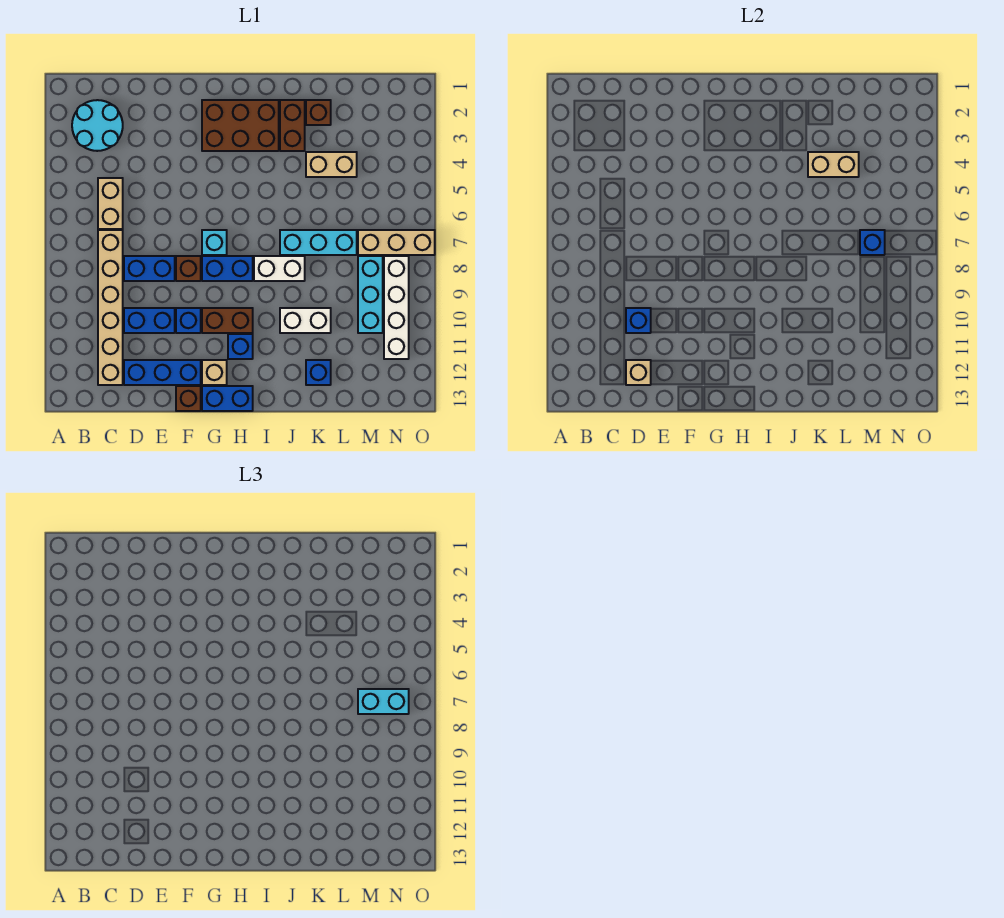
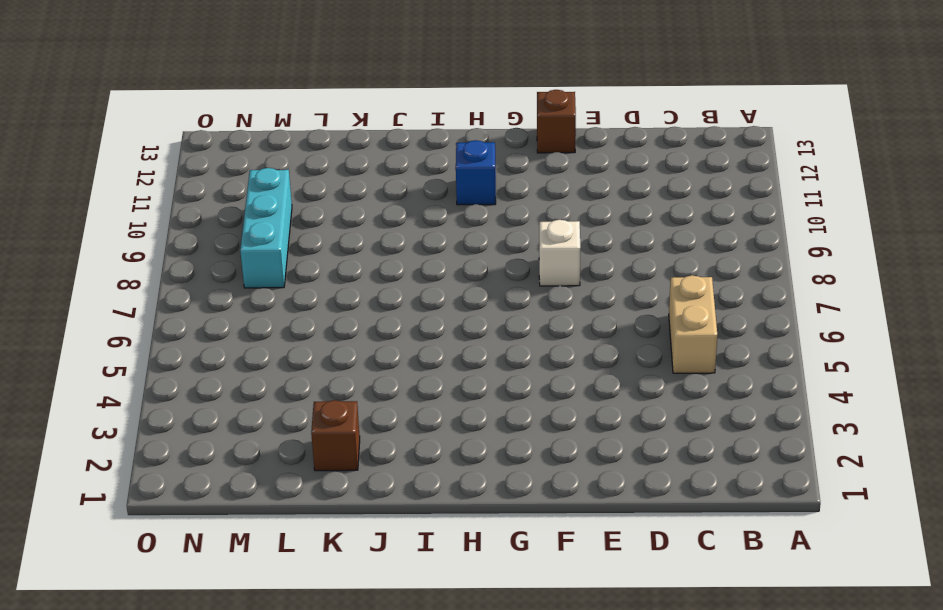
white brick F8 level 1 -> brown brick F8 level 1
none -> cyan round brick B2:C3 level 1
none -> tan brick C7:C12 level 1
none -> blue brick D8:E8 level 1
none -> blue brick D10:E10 level 1

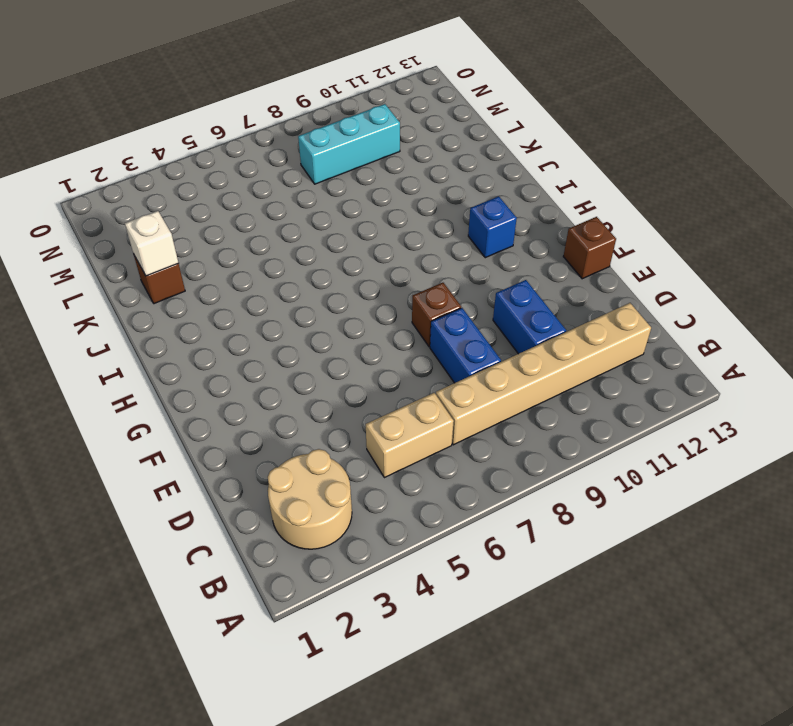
tan round brick B2:C3 level 1 -> cyan round brick B2:C3 level 1
white brick K2 level 2 -> none
none -> blue brick D12:F12 level 1
none -> blue brick F10 level 1
none -> brown brick G2:I3 level 1
none -> cyan brick G7 level 1

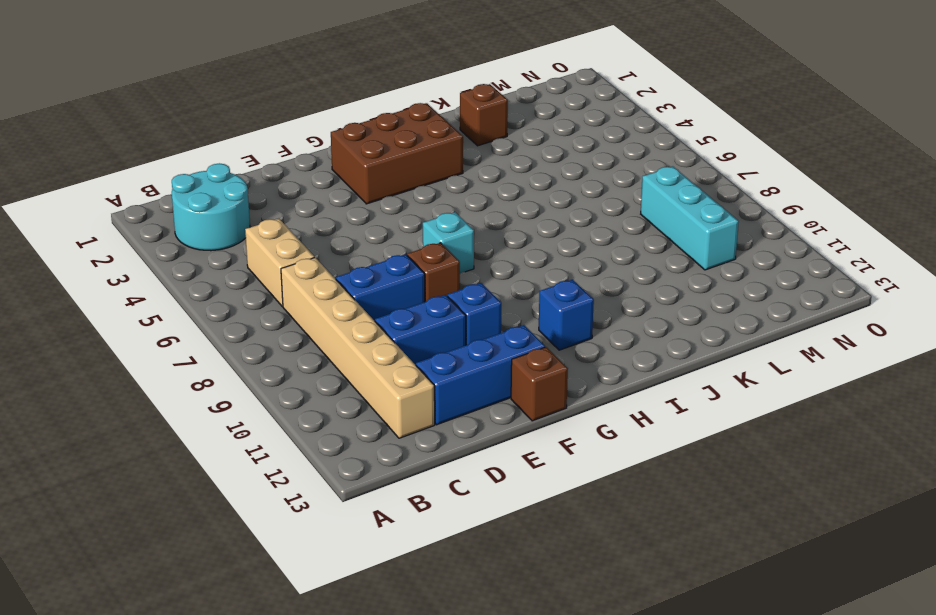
none -> blue brick G8:H8 level 1
none -> brown brick G10:H10 level 1
none -> tan brick G12 level 1
none -> blue brick G13:H13 level 1

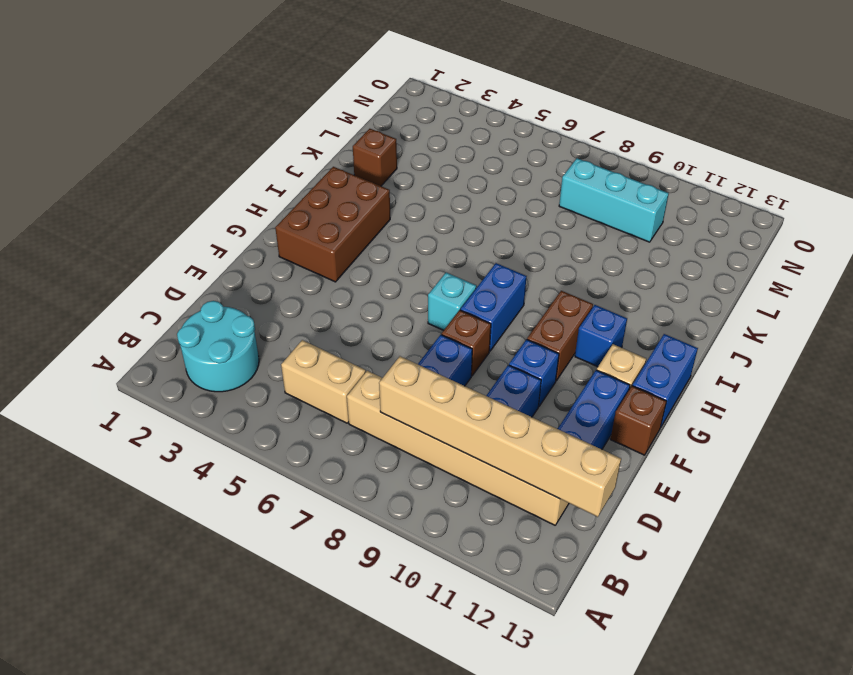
tan brick C8:C13 level 2 -> none
none -> white brick I8:J8 level 1
none -> brown brick J2:J3 level 1
none -> cyan brick J7:L7 level 1
none -> white brick J10:K10 level 1

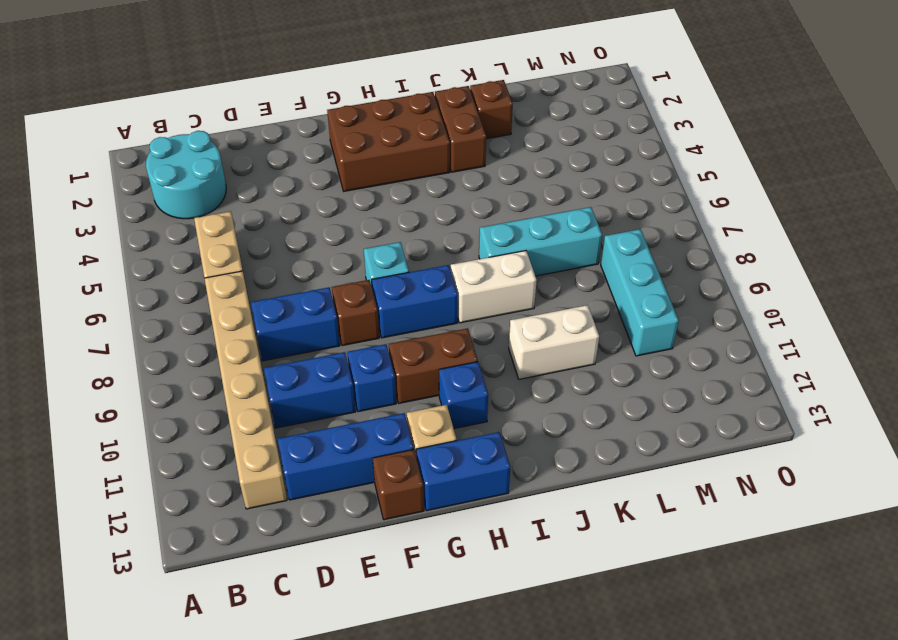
none -> tan brick K4:L4 level 1
none -> blue brick K12 level 1
none -> tan brick M7:O7 level 1
none -> white brick N8:N11 level 1

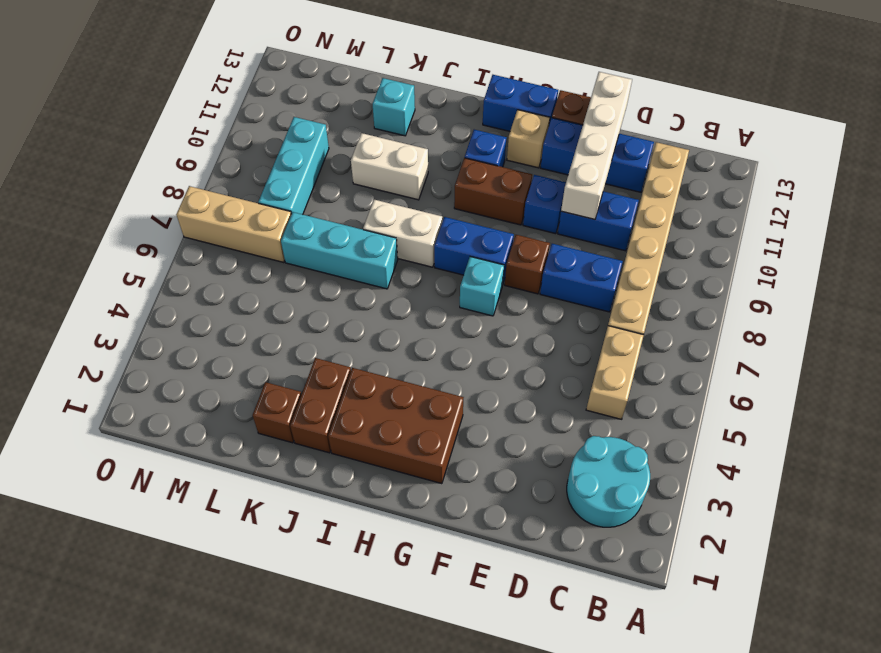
white brick E10:E13 level 2 -> white brick N8:N11 level 1
cyan brick K12 level 1 -> blue brick K12 level 1
none -> tan brick K4:L4 level 1
none -> blue brick D10 level 2
none -> tan brick D12 level 2
none -> tan brick K4:L4 level 2

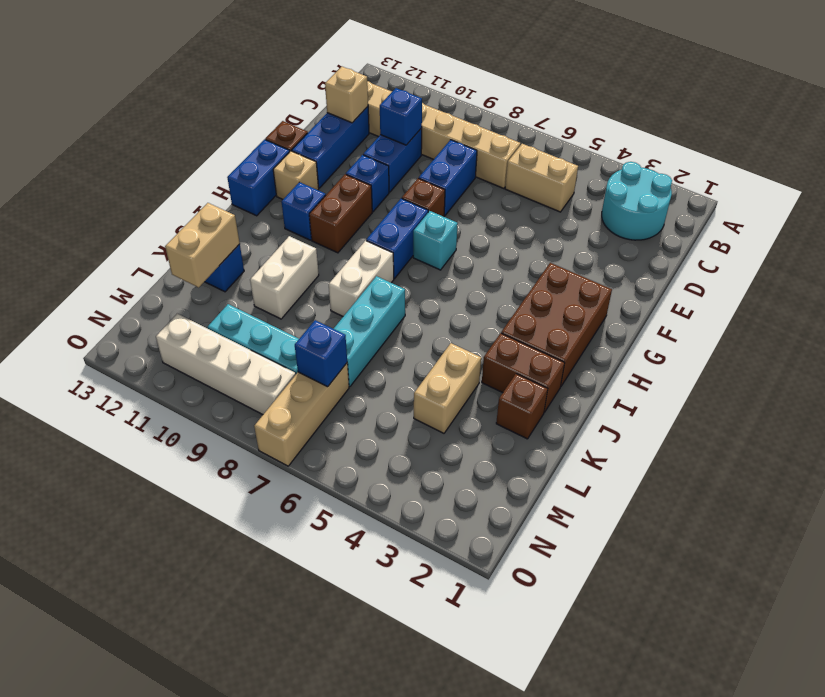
tan brick K12:L12 level 2 -> tan brick K4:L4 level 2
none -> cyan brick M7:N7 level 3

